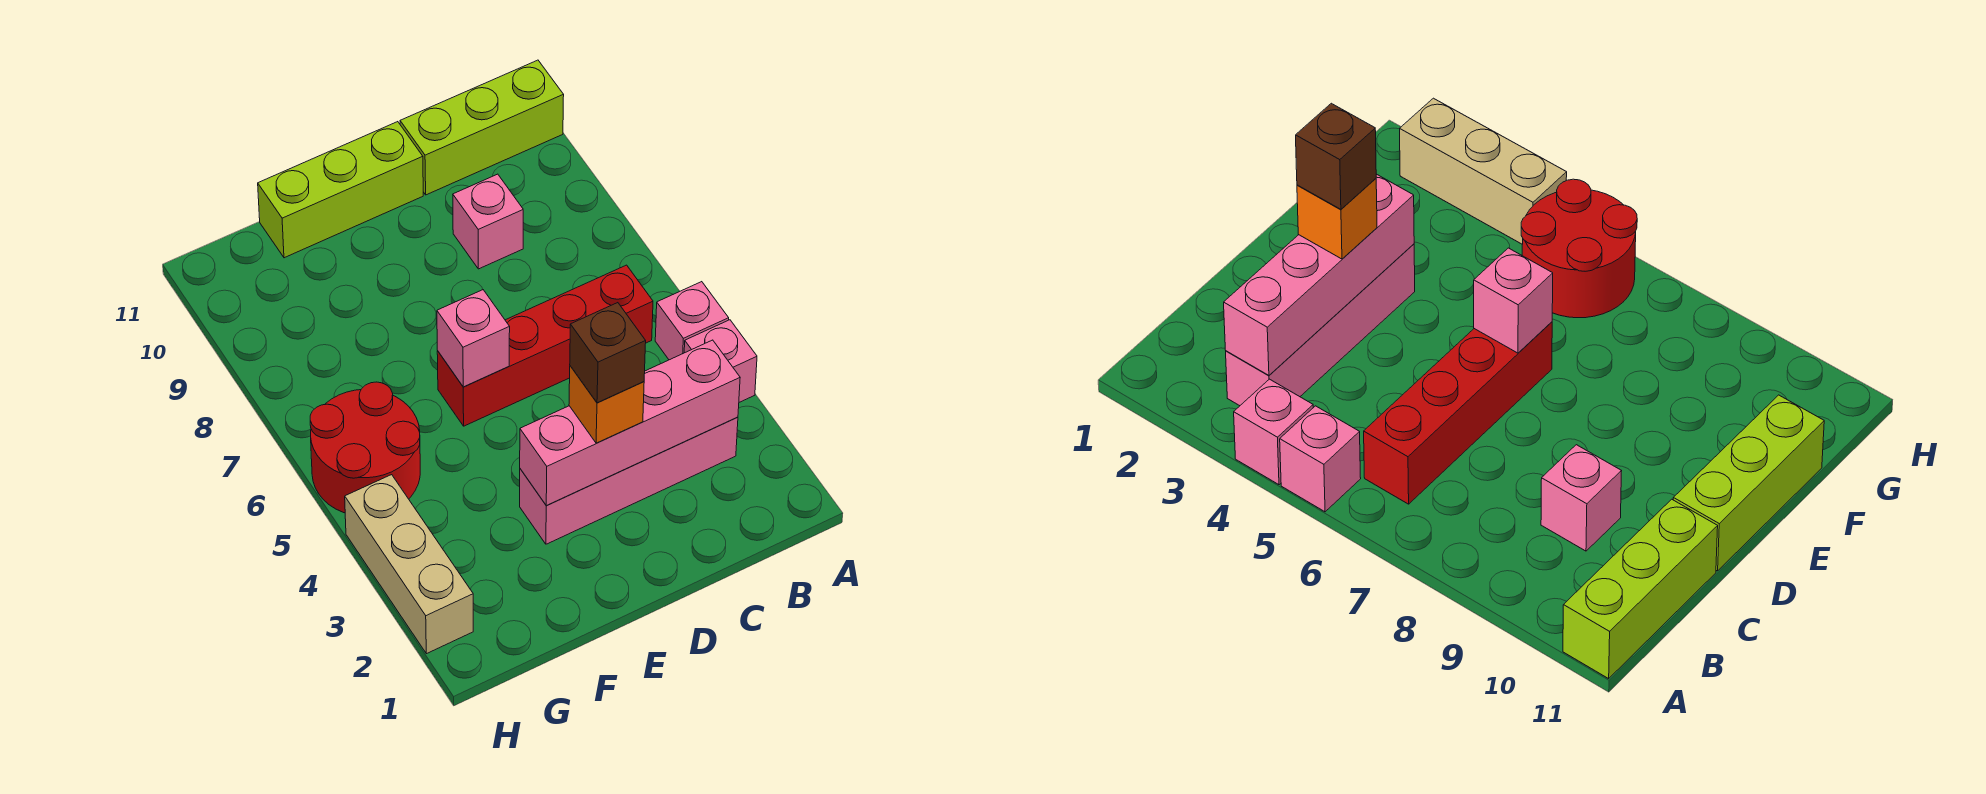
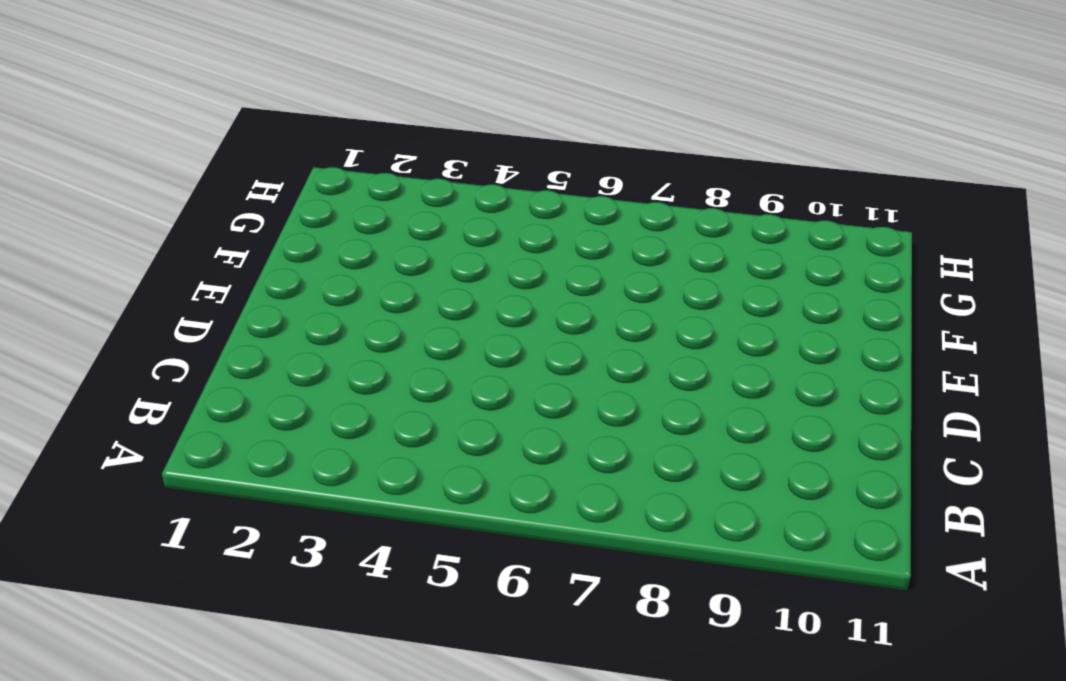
none -> pink brick A4 level 1
none -> pink brick A5 level 1
none -> lime brick A11:C11 level 1

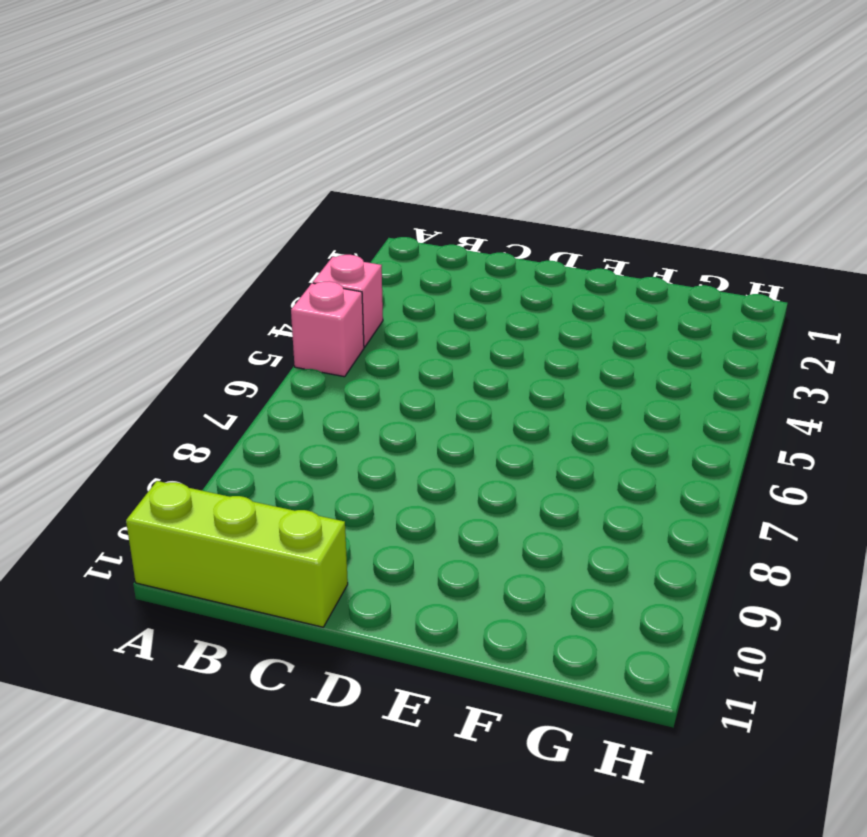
none -> pink brick B3:E3 level 1
none -> red brick B6:E6 level 1
none -> pink brick C9 level 1

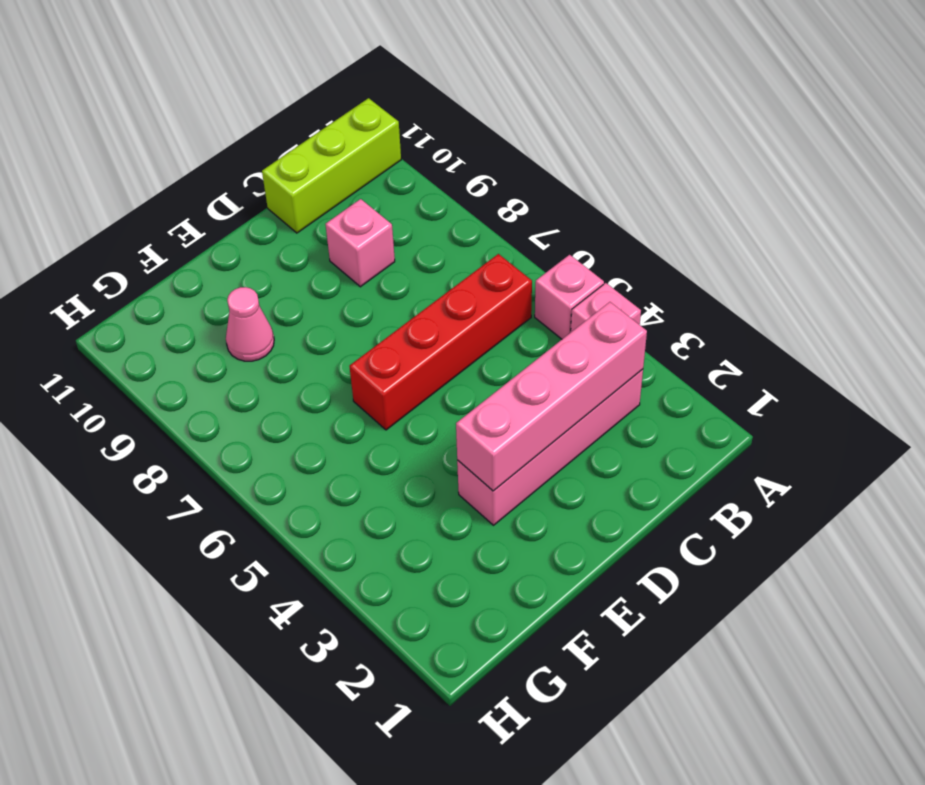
pink cone F9 level 1 -> none
none -> lime brick D11:F11 level 1
none -> red round brick G5:H6 level 1
none -> tan brick H2:H4 level 1

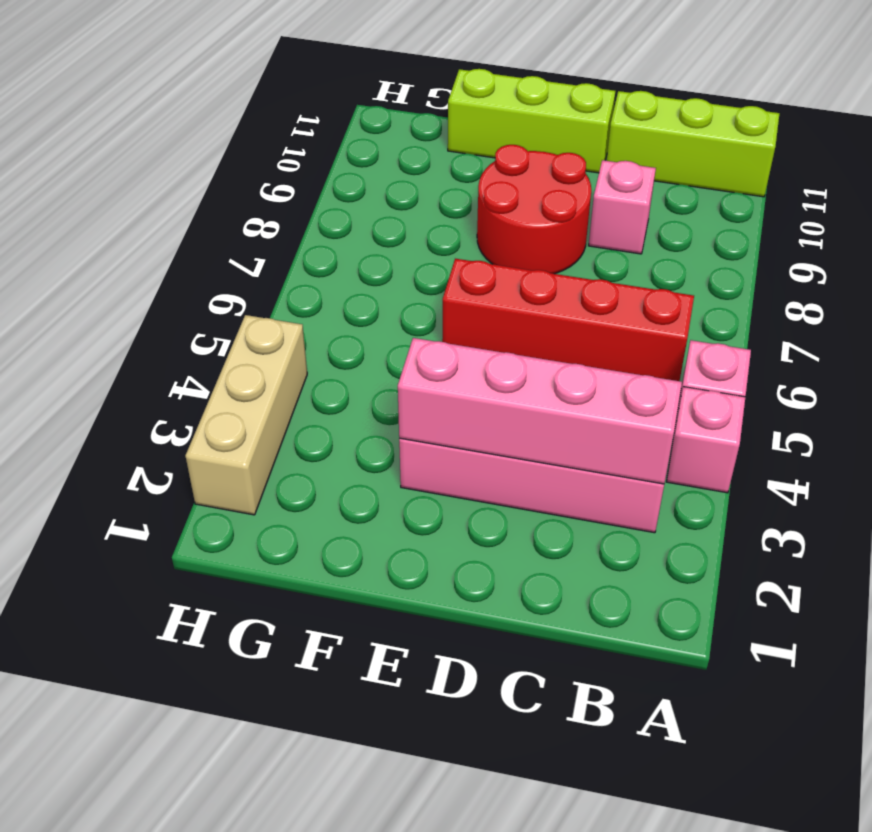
red round brick D8:E9 level 1 -> red round brick G5:H6 level 1
none -> pink brick E6 level 2
none -> orange brick D3 level 3
none -> brown brick D3 level 4

